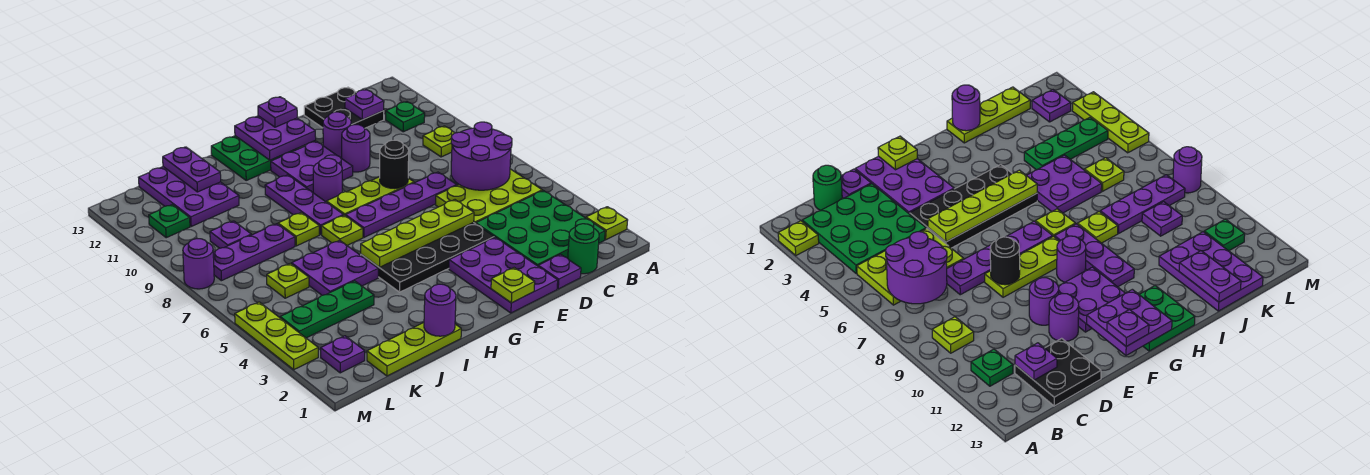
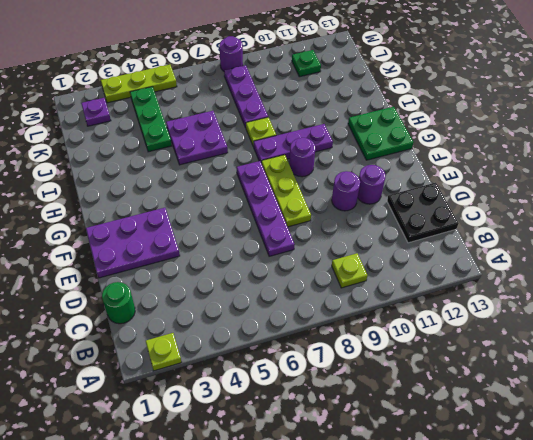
none -> green plate B2:D4 level 1
none -> lime plate B5:D6 level 1
none -> green plate B11 level 1
none -> purple plate D1 level 1

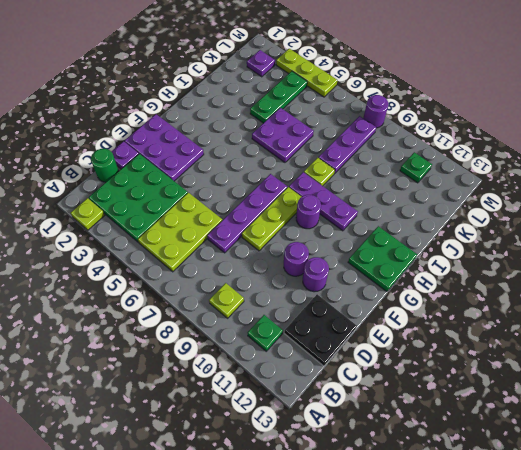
none -> black plate E4:H5 level 1
none -> purple plate F10:G11 level 1
none -> lime plate H7 level 1
none -> lime plate I1:K1 level 1

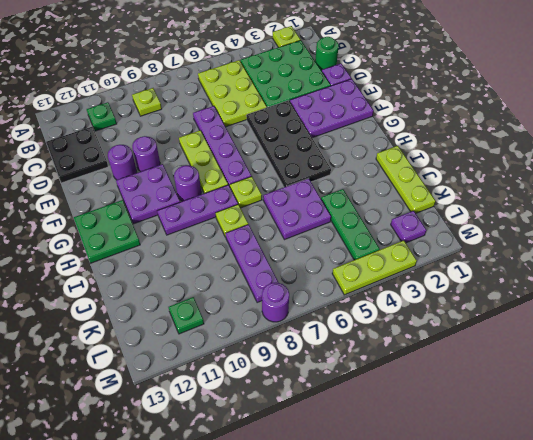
none -> purple plate J11:K13 level 1
none -> lime plate K6 level 1
none -> purple plate K9 level 1
none -> purple round brick B6:C7 level 2

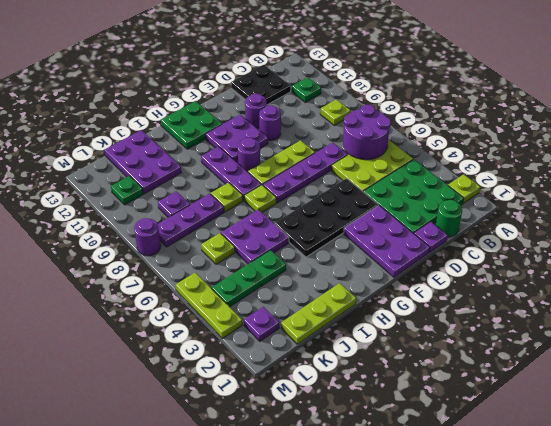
none -> purple plate C12 level 2
none -> lime plate E5:H5 level 2
none -> black round brick E8 level 2
none -> lime plate F1 level 2

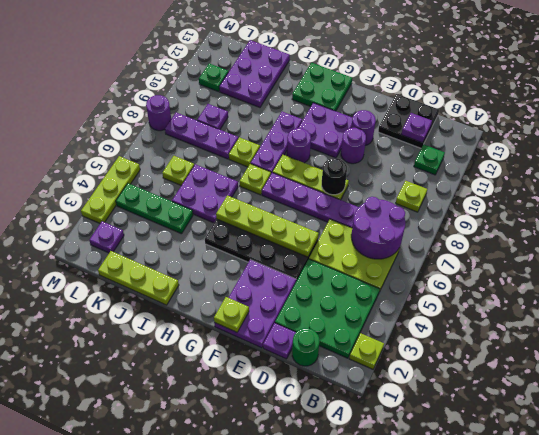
none -> purple plate F12:G13 level 2
none -> purple round brick I1 level 2
none -> purple plate J12:J13 level 2
none -> purple plate F13 level 3

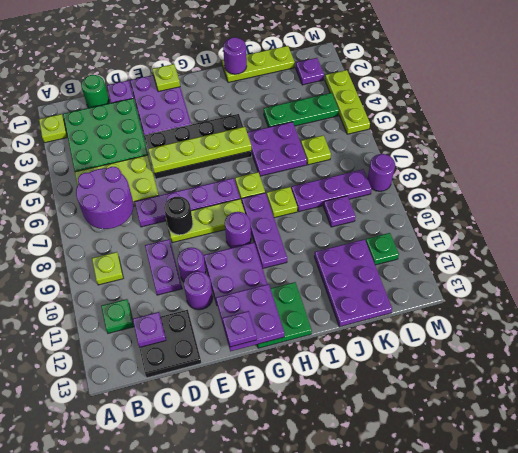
purple plate D9:D10 level 1 -> purple plate J12:J13 level 2

